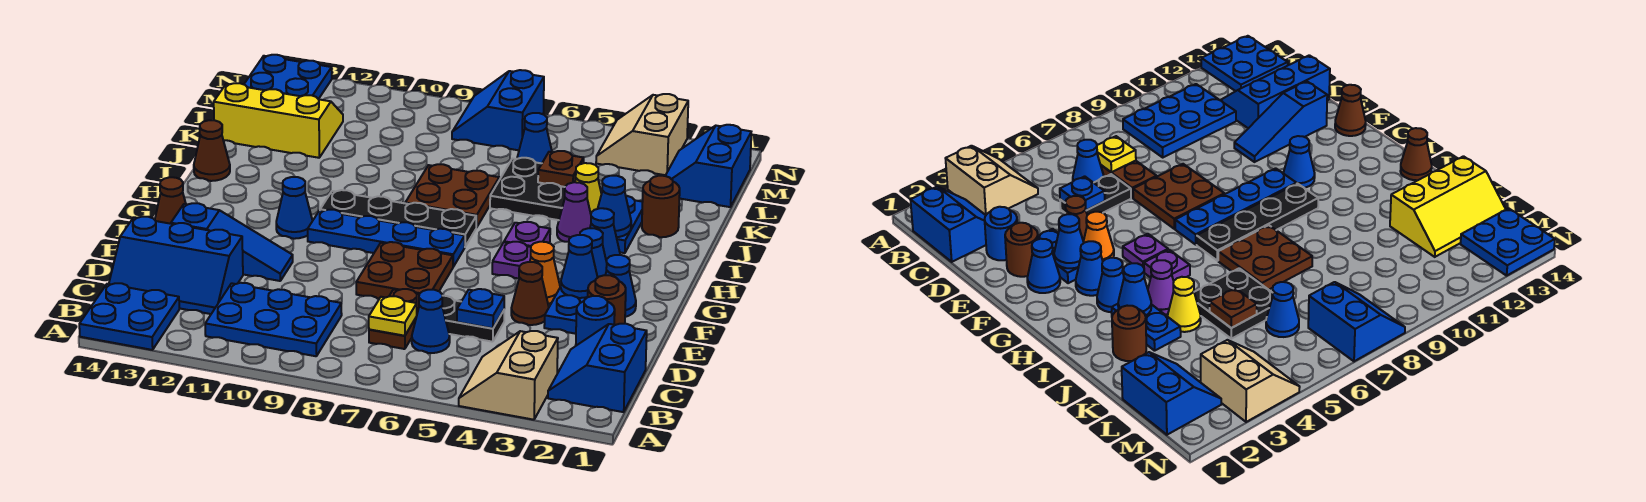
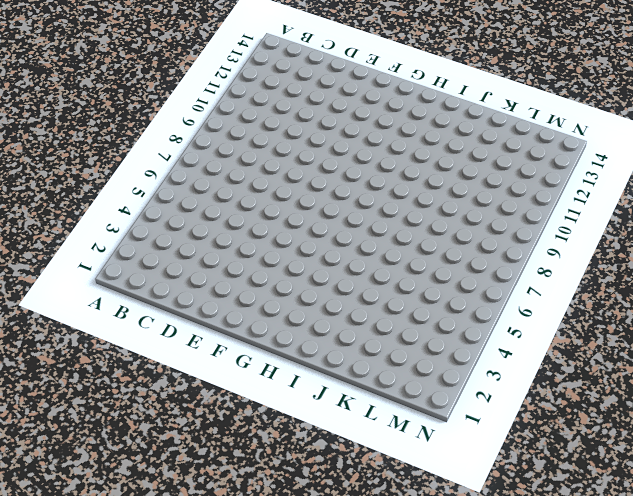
none -> tan slope A3:B4 level 1 top 3
none -> blue plate A13:B14 level 1
none -> blue slope B1:C2 level 1 top 1
none -> blue plate B9:C11 level 1

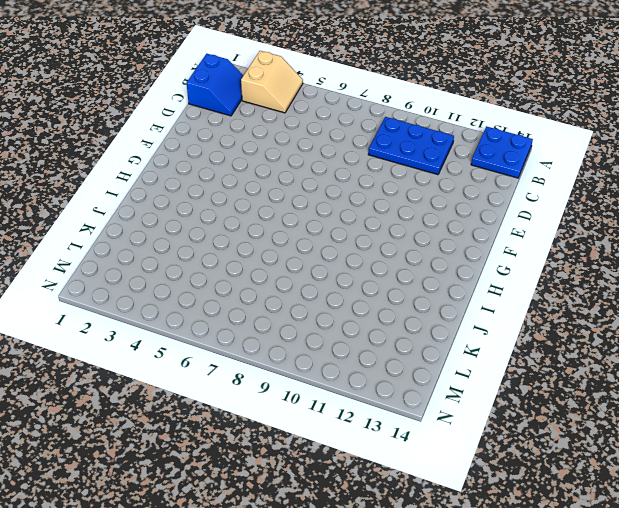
none -> blue cone C6 level 1
none -> brown plate C7:D7 level 1
none -> blue slope C12:D14 level 1 top D
none -> blue round brick D2 level 1

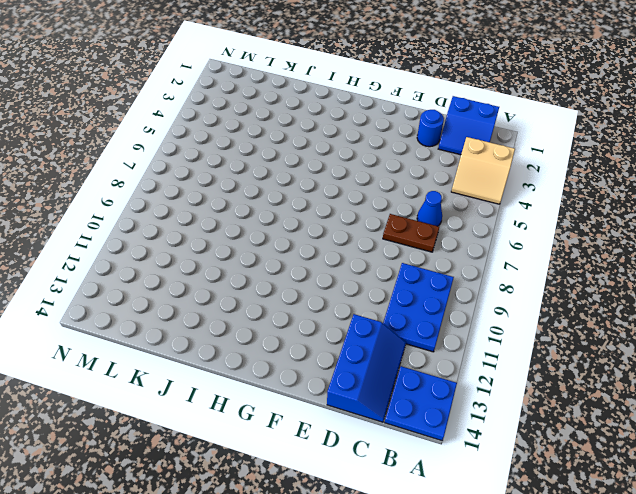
none -> black plate D5:D6 level 1
none -> brown round brick E2 level 1
none -> blue plate E3:F3 level 1
none -> brown cone E4 level 1

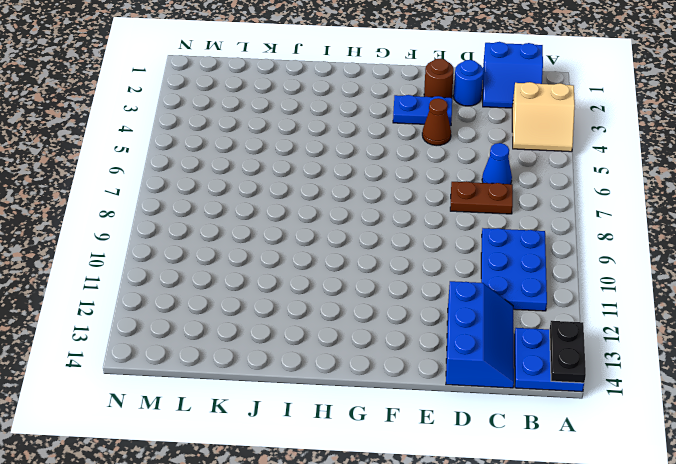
black plate A13:A14 level 2 -> black plate D5:D6 level 1
none -> brown plate E7:F8 level 1
none -> blue slope E11:E13 level 1 top 13
none -> blue cone F2 level 1
none -> orange cone F4 level 1

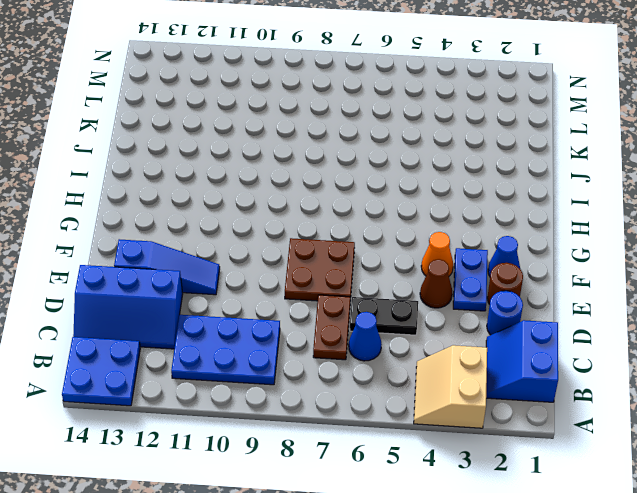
none -> brown cone F14 level 1
none -> blue cone G3 level 1
none -> purple plate G5 level 1
none -> blue plate G7:G10 level 1

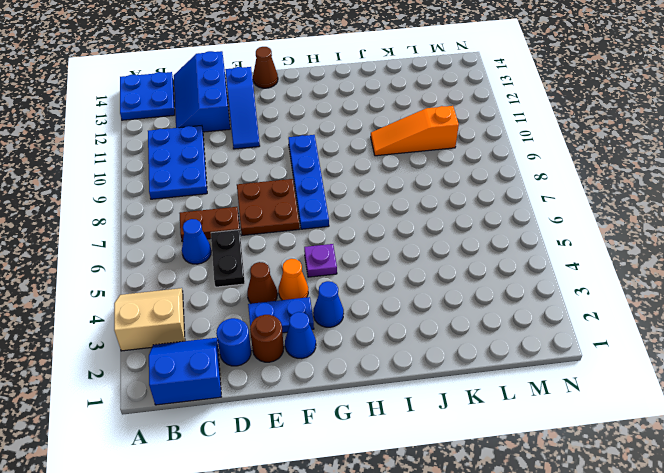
orange slope J10:L10 level 1 top L -> none
none -> blue cone G11 level 1
none -> blue cone H3 level 1
none -> purple plate H5 level 1
none -> black plate H7:H10 level 1

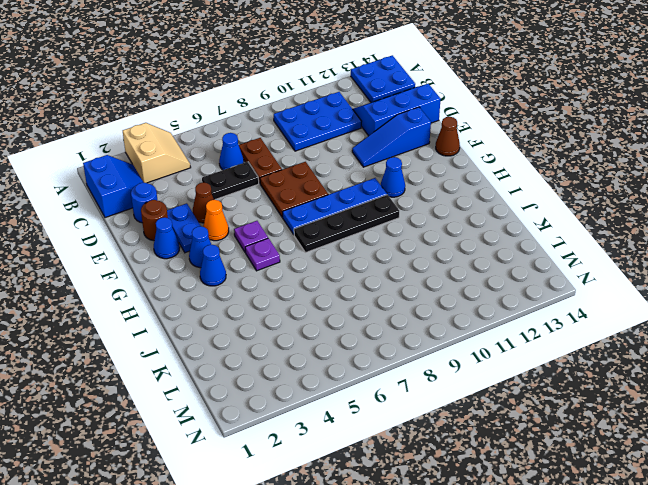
none -> blue plate I3:J3 level 1
none -> purple cone I4 level 1
none -> brown plate I7:J8 level 1
none -> brown cone I14 level 1

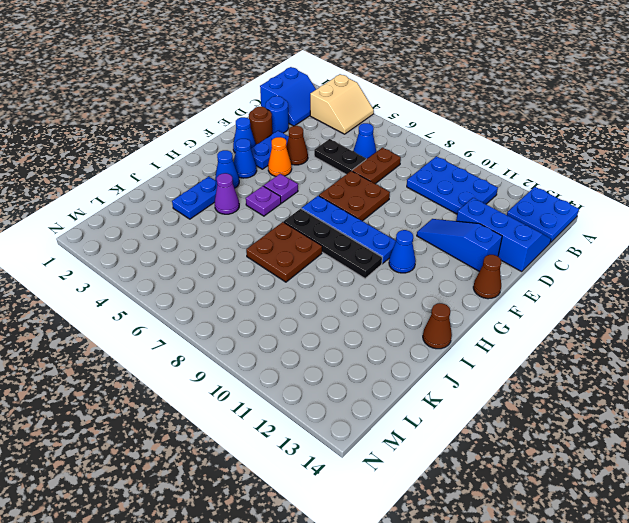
none -> brown round brick J2 level 1
none -> yellow cone J4 level 1
none -> black plate J5:K6 level 1
none -> yellow slope K12:L14 level 1 top K

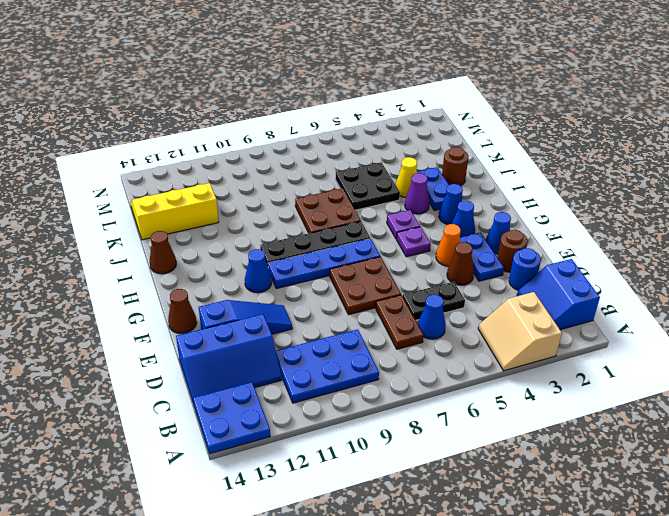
none -> blue slope L1:M2 level 1 top 1
none -> blue cone L6 level 1
none -> tan slope M3:N4 level 1 top 3
none -> blue slope M7:N8 level 1 top 7

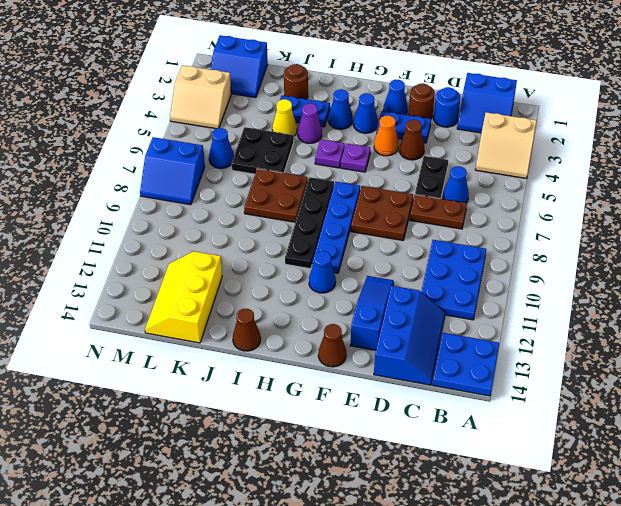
none -> blue plate M13:N14 level 1
none -> yellow plate C7 level 2
none -> blue plate D5 level 2
none -> blue cone F3 level 2

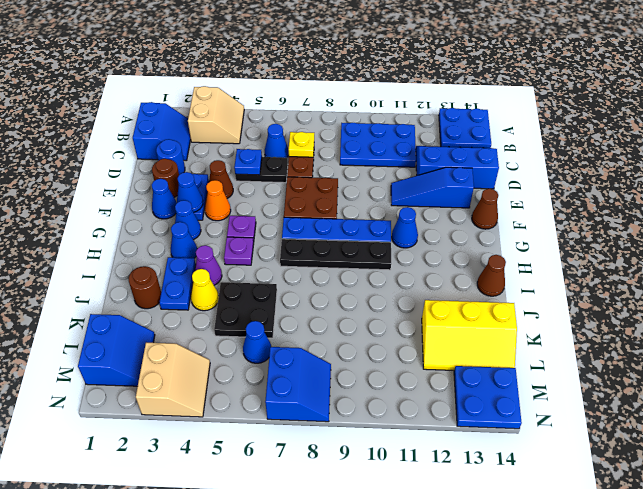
none -> brown plate I7:J8 level 1
none -> blue cone I3 level 2
none -> brown plate K5 level 2

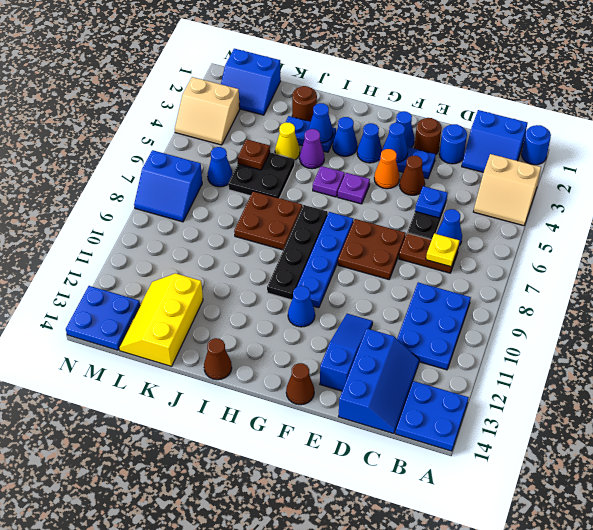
blue round brick A1 level 1 -> none

